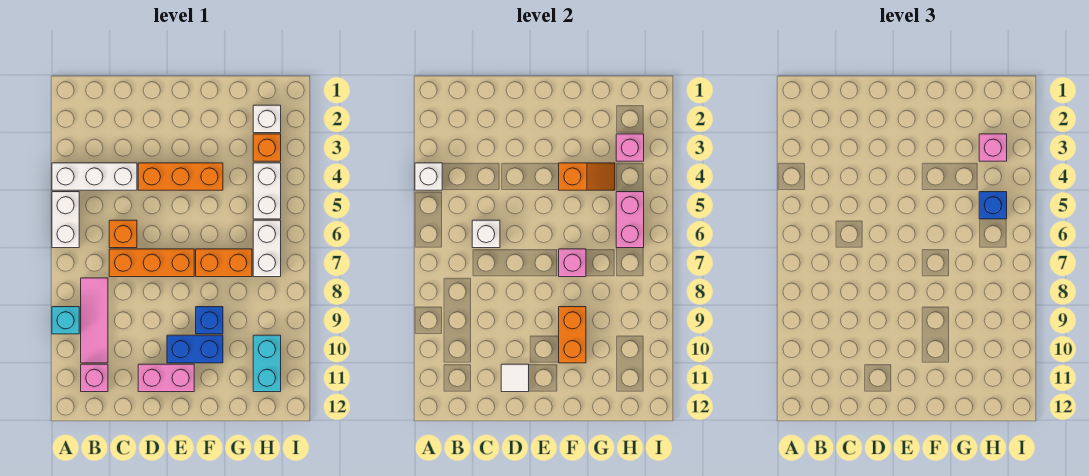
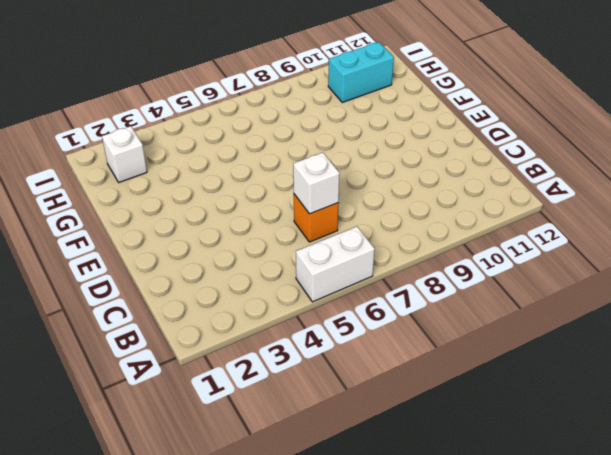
none -> white brick A4:C4 level 1
none -> cyan brick A9 level 1
none -> pink tile B8:B10 level 1

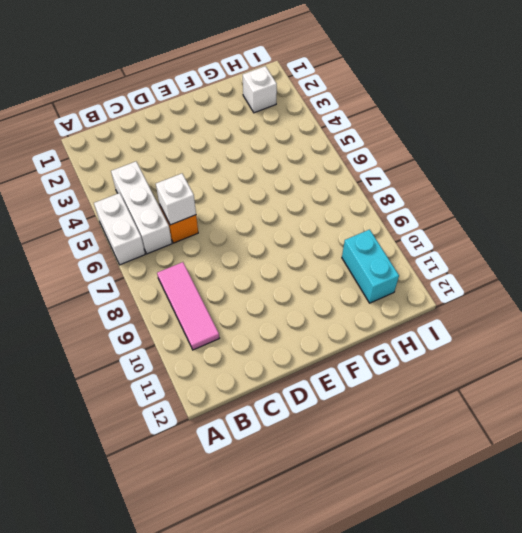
white brick B4:B6 level 1 -> white brick A4:C4 level 1
none -> cyan brick A9 level 1
none -> pink brick B11 level 1
none -> orange brick C7:E7 level 1

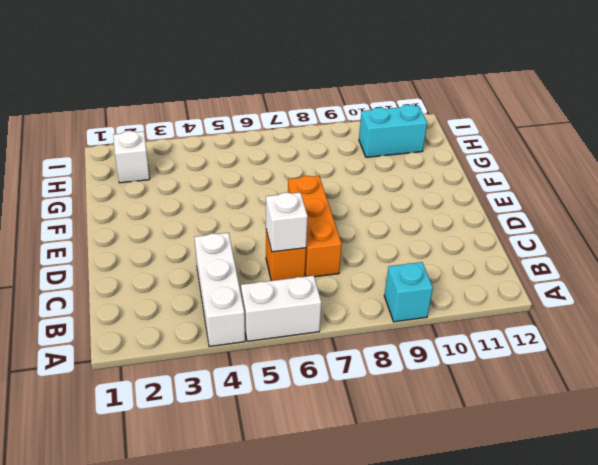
none -> pink tile B8:B10 level 1
none -> pink brick B11 level 1
none -> orange brick D4:F4 level 1

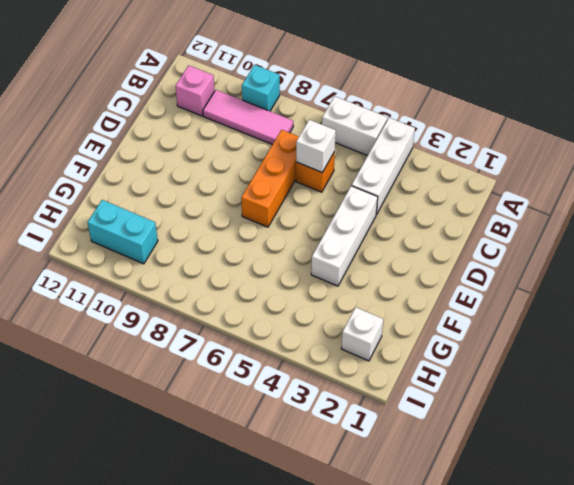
white brick D4:F4 level 1 -> orange brick D4:F4 level 1
none -> pink brick D11:E11 level 1
none -> blue brick E10:F10 level 1
none -> orange brick F7:G7 level 1

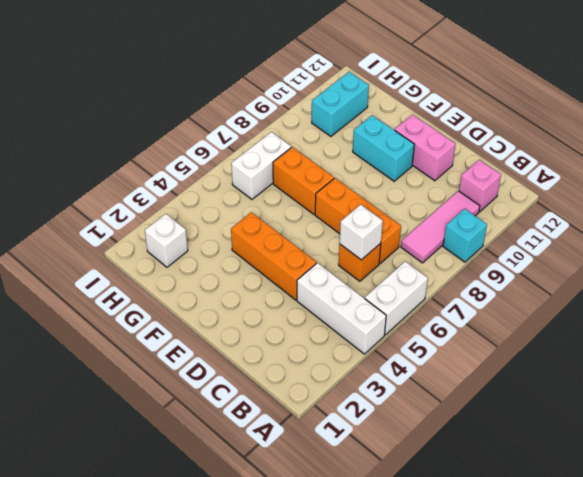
cyan brick E10:F10 level 1 -> blue brick E10:F10 level 1
none -> blue brick F9 level 1
none -> orange brick H3 level 1
none -> white brick H4:H5 level 1

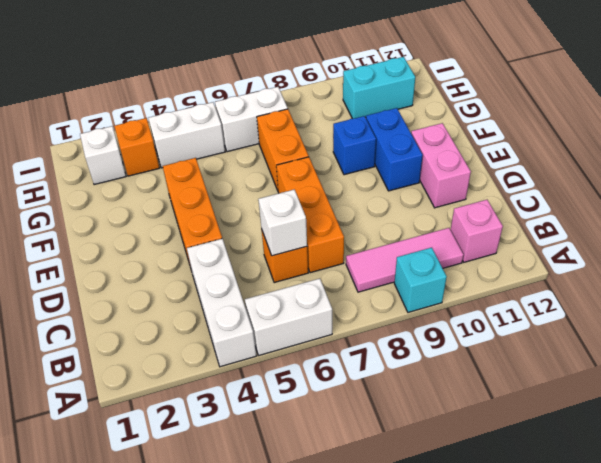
none -> white brick A4 level 2
none -> white tile D11 level 2
none -> orange slope F4:G4 level 2 top F

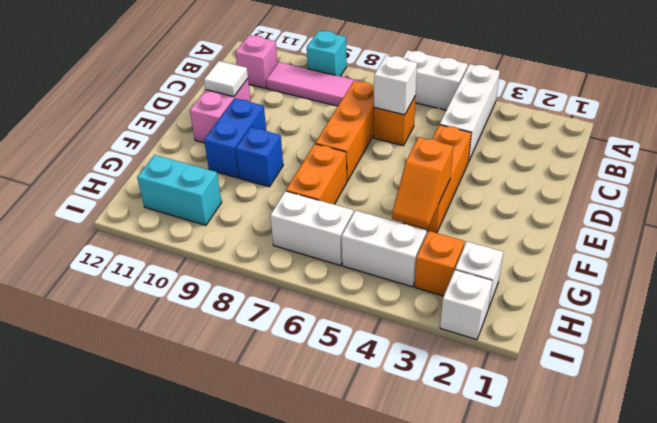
white brick I2 level 1 -> white brick A4 level 2
none -> pink brick F7 level 2
none -> orange brick F9:F10 level 2
none -> pink brick H3 level 2

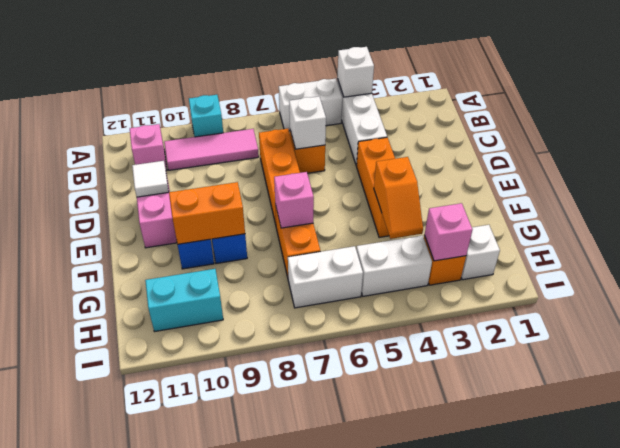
none -> pink brick H5:H6 level 2
none -> pink brick H3 level 3
none -> blue brick H5 level 3

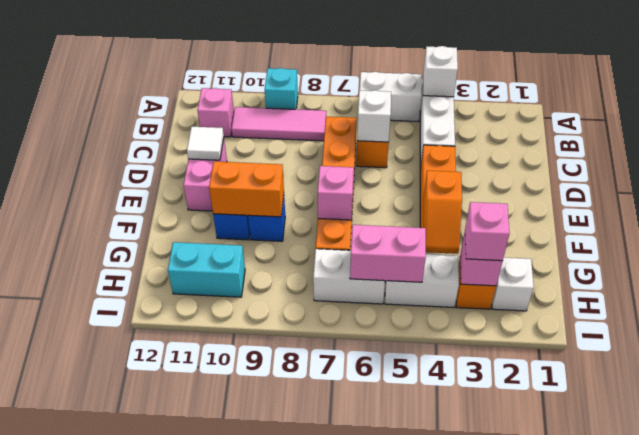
none -> blue brick H5 level 3

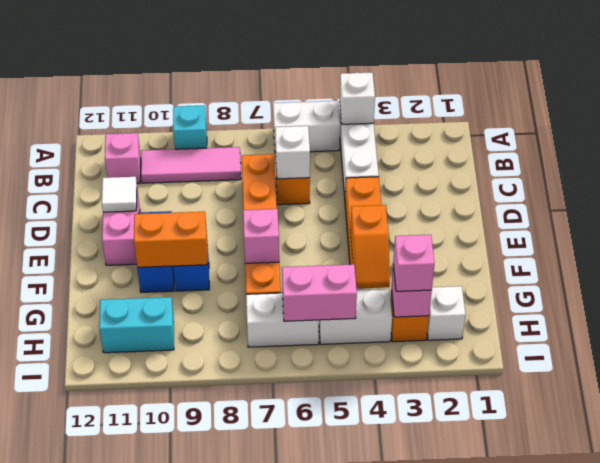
none -> blue brick H5 level 3

